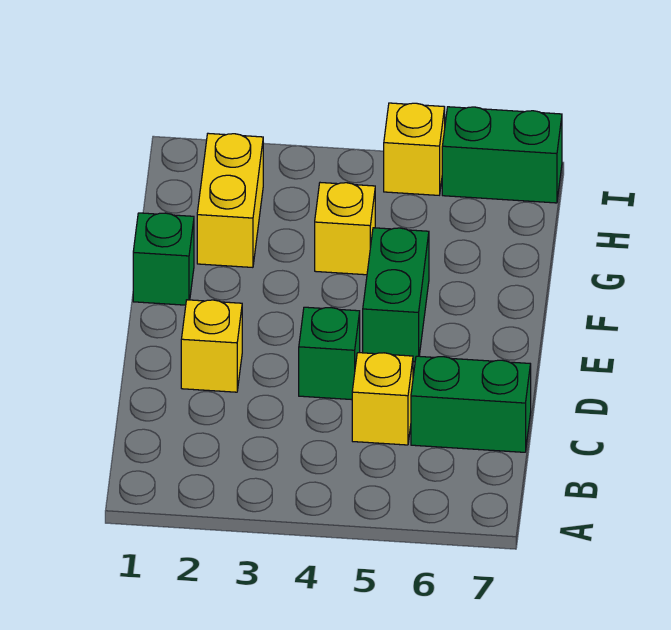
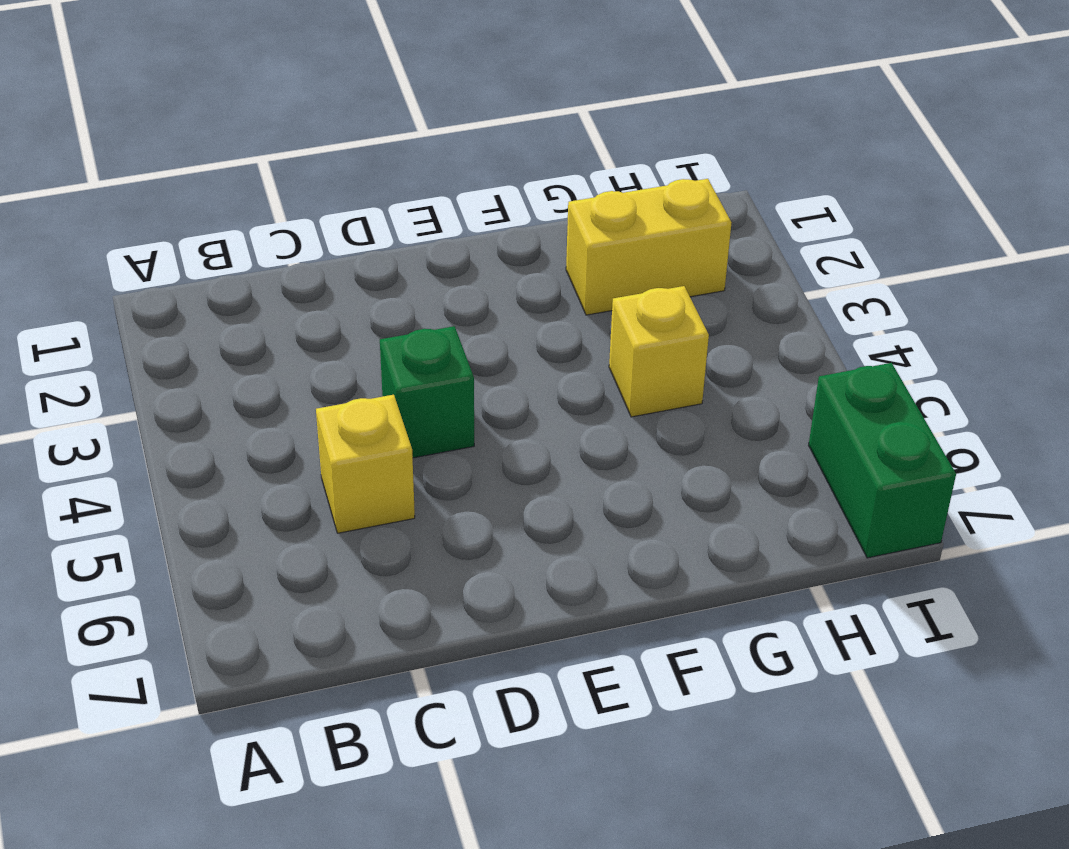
none -> green brick C6:C7 level 1
none -> yellow brick D2 level 1

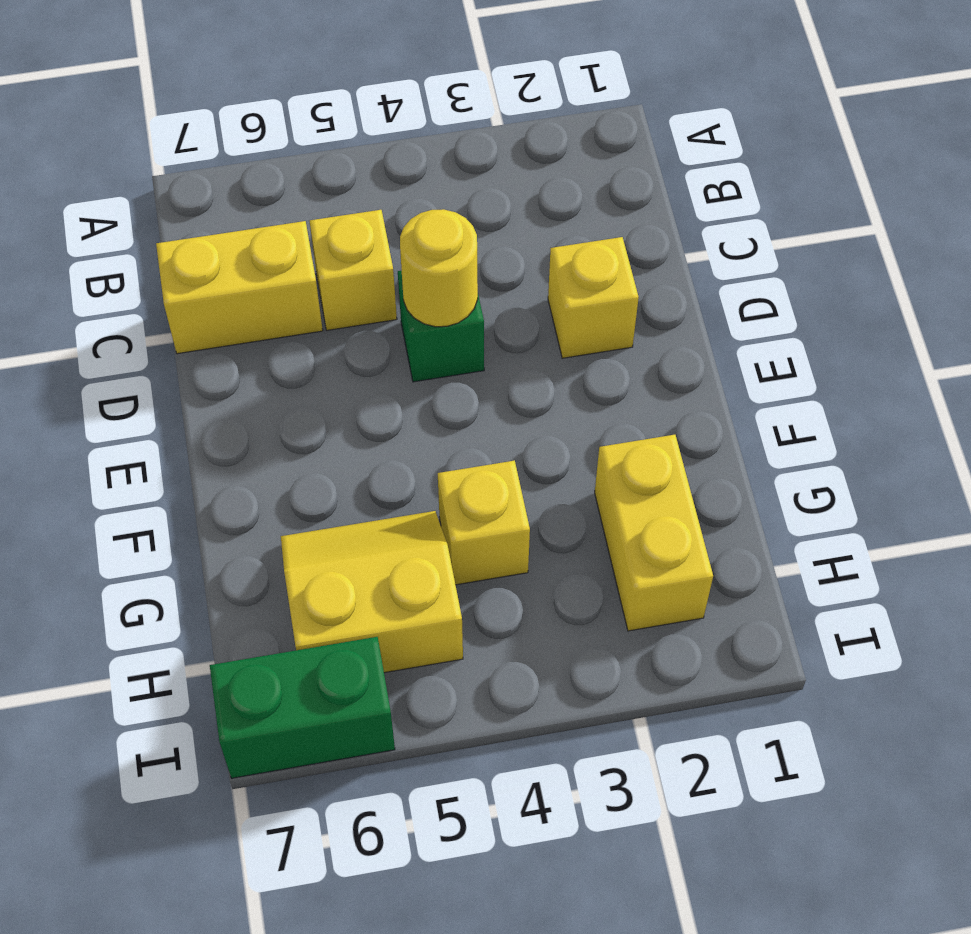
yellow brick C6:C7 level 1 -> green brick C6:C7 level 1
yellow round brick D4 level 2 -> none
yellow slope G5:H6 level 1 top H -> none
none -> green brick E5:F5 level 1
none -> green brick F1 level 1

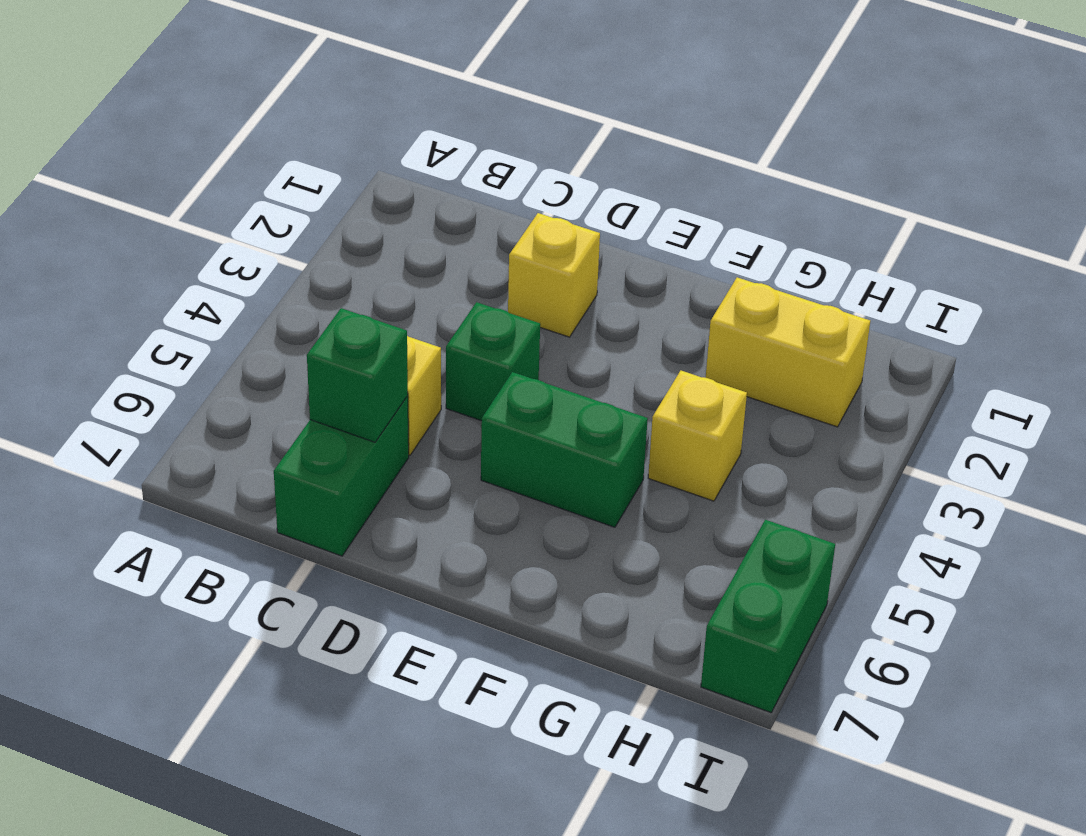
green brick C6 level 2 -> green brick F1 level 1
none -> yellow brick I5 level 1

